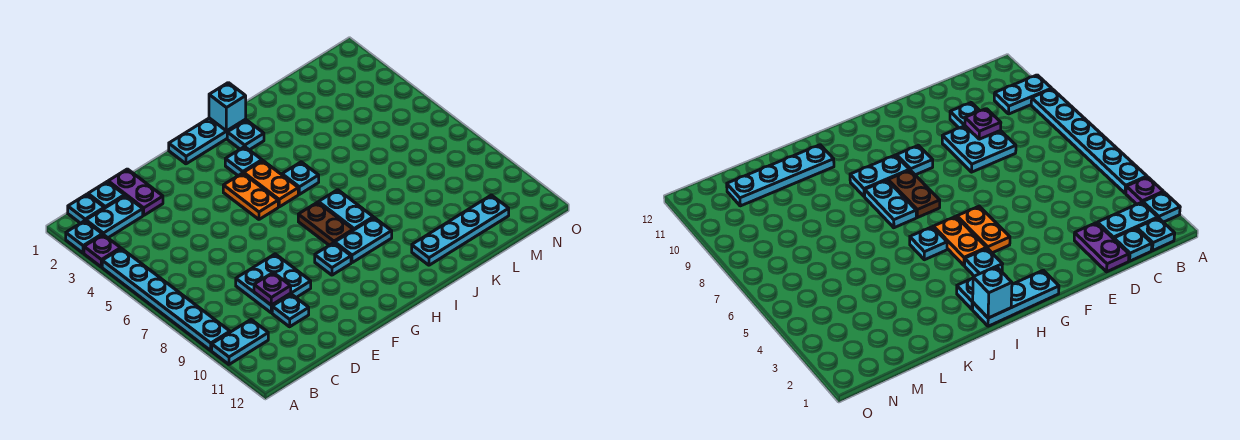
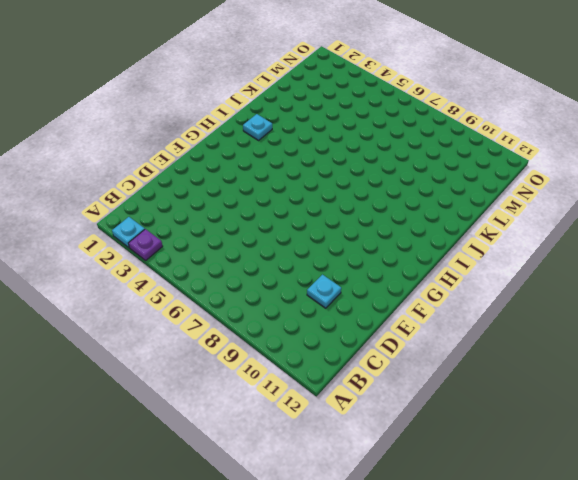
none -> cyan plate A4:A9 level 1
none -> cyan plate A10:B10 level 1
none -> cyan plate B1 level 1

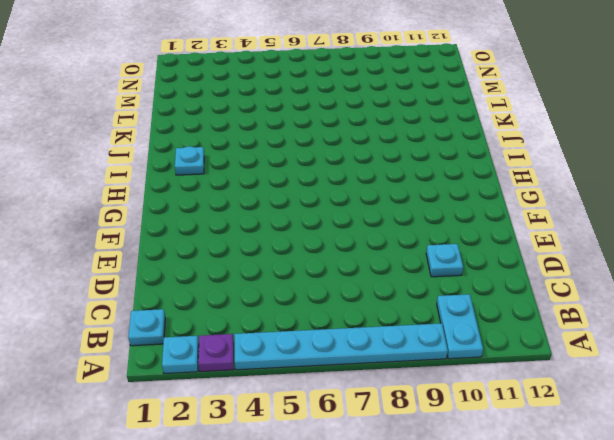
none -> cyan plate B2:C2 level 1
none -> cyan plate C1 level 1
none -> purple plate D1:D2 level 1

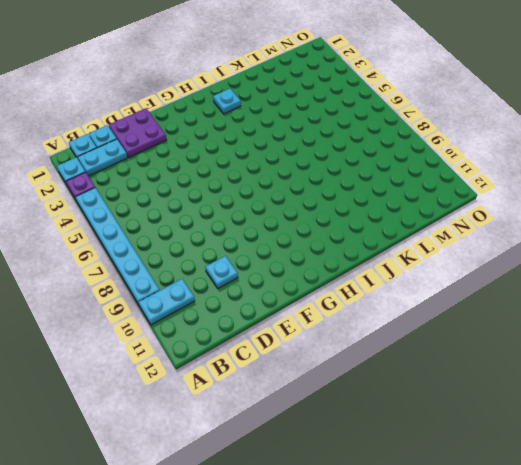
purple plate D1:E2 level 1 -> purple plate D1:D2 level 1
none -> cyan plate D8:E9 level 1
none -> cyan plate G1:I1 level 1
none -> orange plate G4:G5 level 1

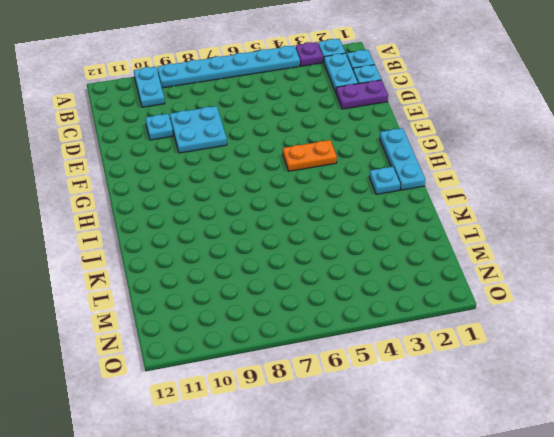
none -> cyan plate G9 level 1
none -> cyan plate H3 level 1
none -> orange plate H4:H5 level 1

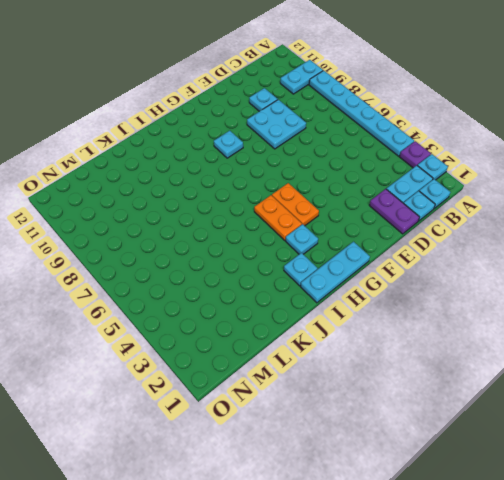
none -> brown plate H7:H8 level 1
none -> cyan plate H9:I9 level 1
none -> cyan plate I5 level 1

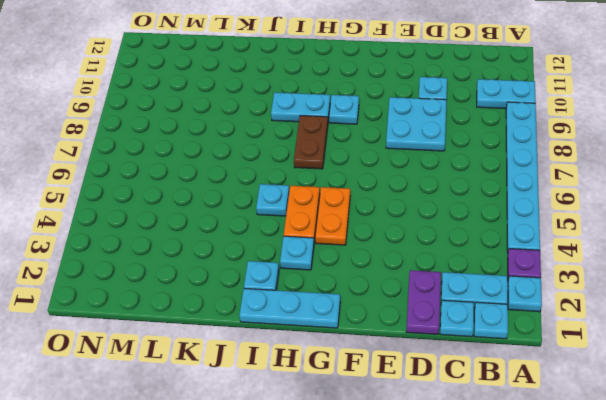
none -> cyan plate I7:I8 level 1
none -> cyan plate J11:M11 level 1
none -> purple plate D9 level 2

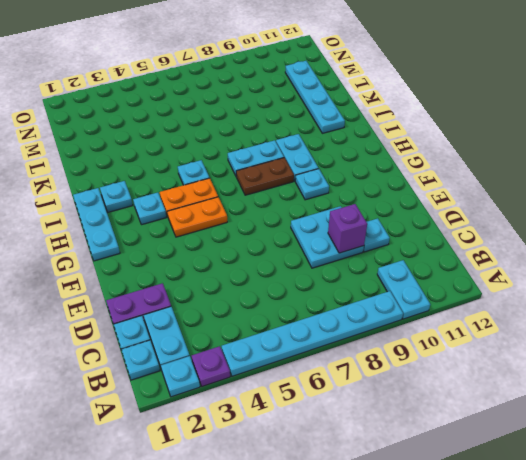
purple brick D9 level 2 -> purple plate D9 level 2
none -> cyan brick I1 level 2

